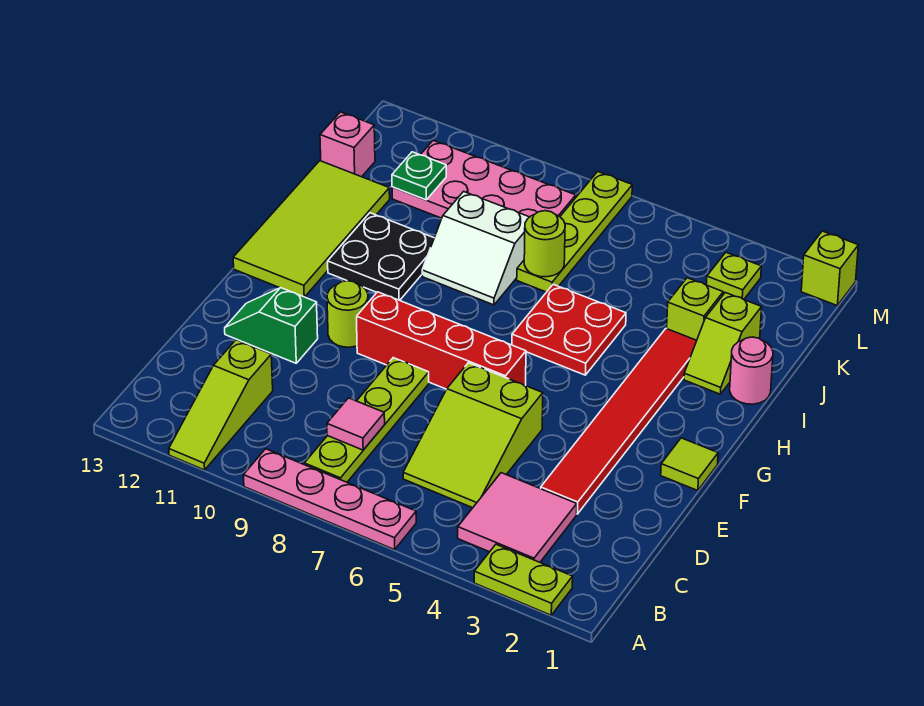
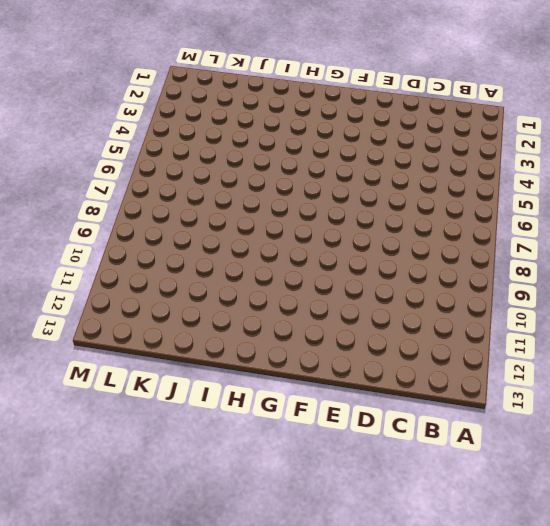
none -> lime plate A2:A3 level 1
none -> pink plate A6:A9 level 1
none -> lime slope A11:C11 level 1 top C

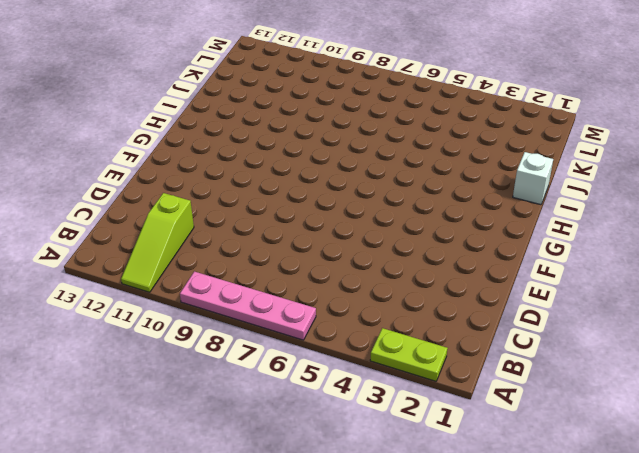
white brick I1 level 1 -> pink round brick I1 level 1
none -> pink tile B3:C4 level 1
none -> lime plate B8:E8 level 1
none -> lime slope C5:E6 level 1 top E

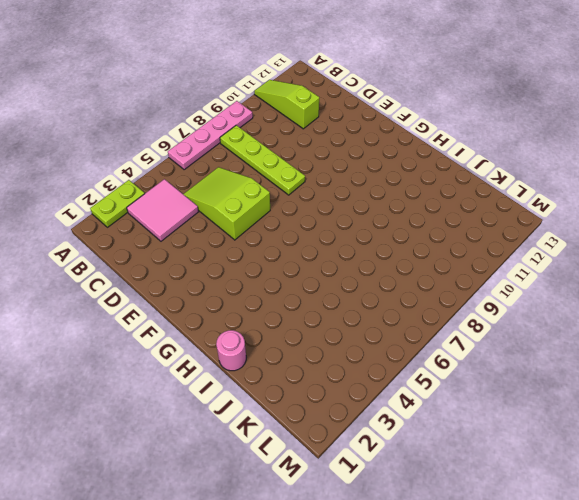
none -> red tile D3:I3 level 1
none -> green slope E11:E12 level 1 top 11
none -> lime tile F1 level 1

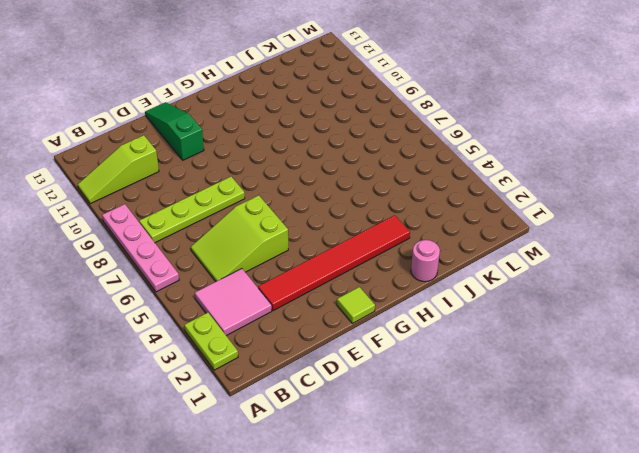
green slope E11:E13 level 1 top 11 -> green slope E11:E12 level 1 top 11
none -> red brick F6:F9 level 1
none -> lime round brick F10 level 1
none -> lime tile G12:J13 level 1

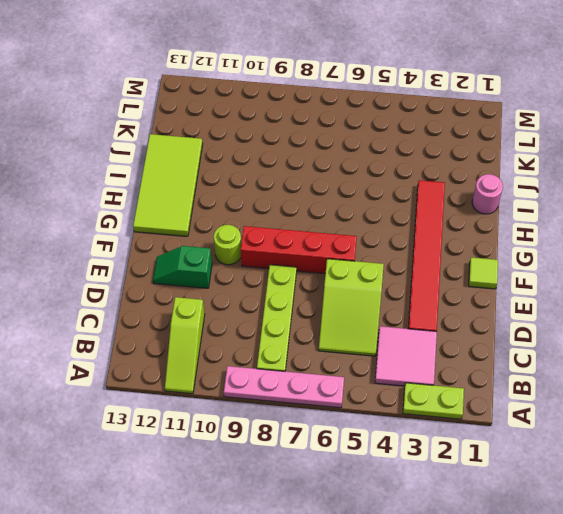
none -> red plate H5:I6 level 1
none -> black plate H10:I11 level 1
none -> lime slope I2:J2 level 1 top J

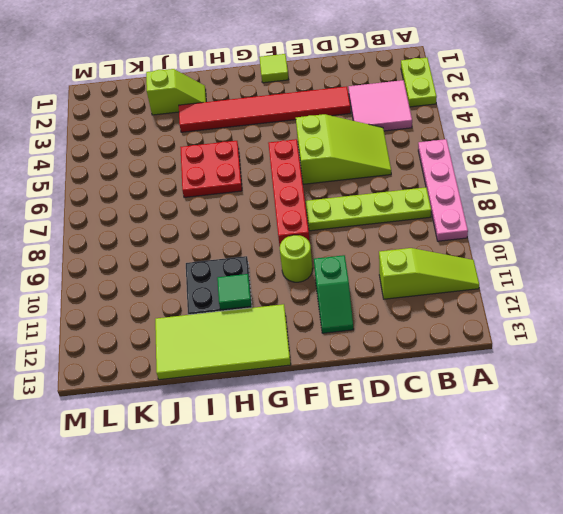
green tile H11 level 2 -> none
none -> pink round brick I1 level 1
none -> white slope I8:J9 level 1 top J
none -> lime brick J3 level 1

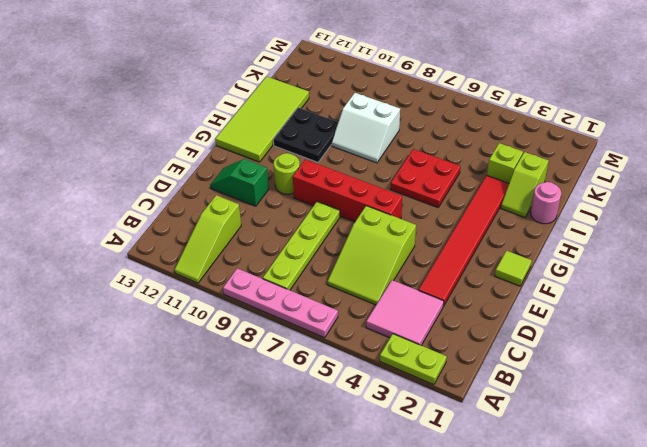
none -> lime plate J7:M7 level 1
none -> pink plate K8:L11 level 1
none -> pink brick K13 level 1

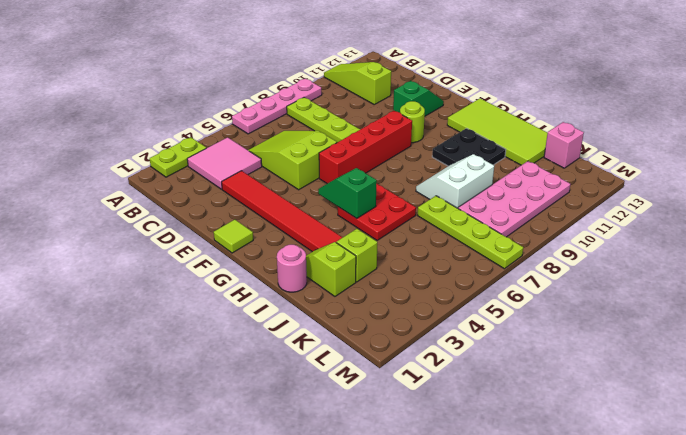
green slope G5:H5 level 2 top H -> none
none -> lime plate L3 level 1
none -> lime brick M1 level 1
none -> pink tile C8 level 2

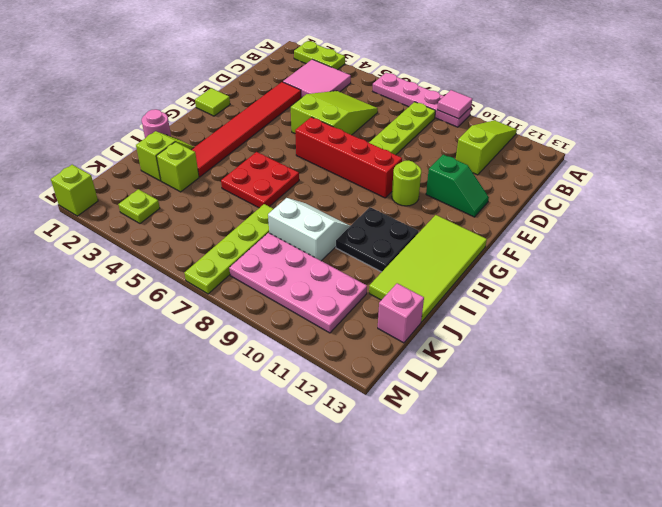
pink tile A9 level 2 -> pink tile C8 level 2
none -> lime round brick J7 level 2
none -> green plate K11 level 2

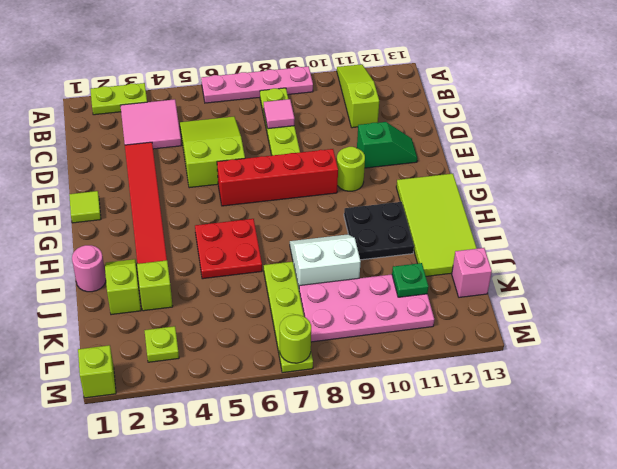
lime round brick M7 level 2 -> lime round brick J7 level 2

